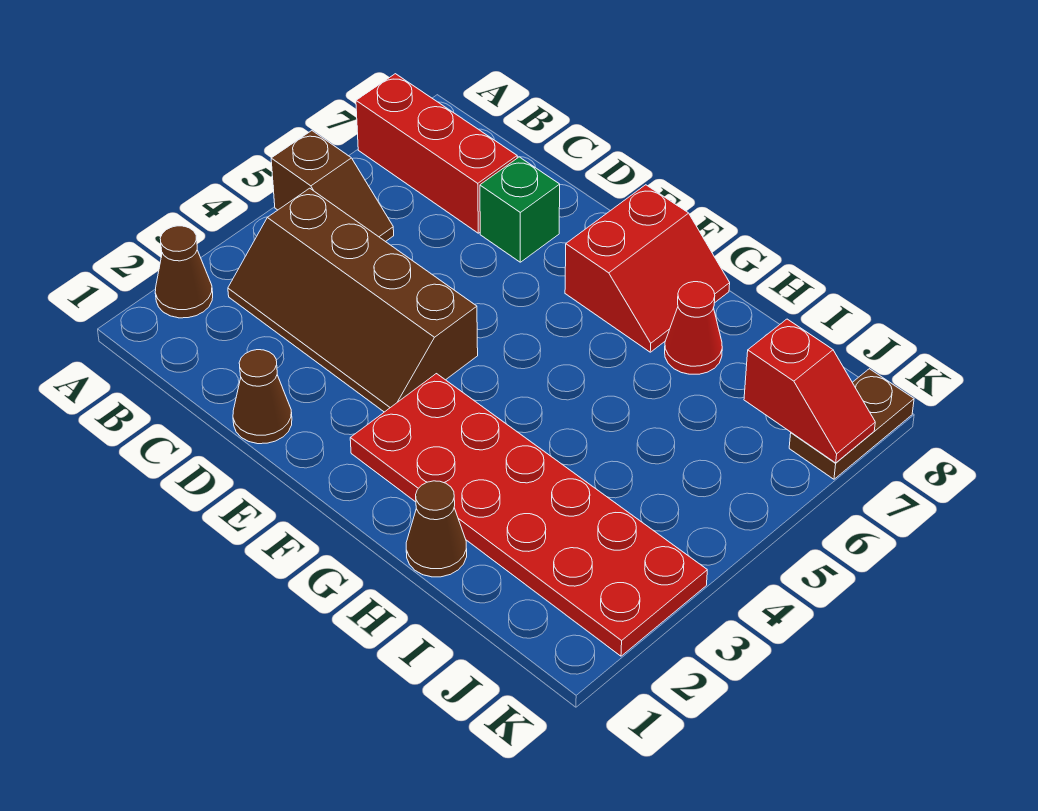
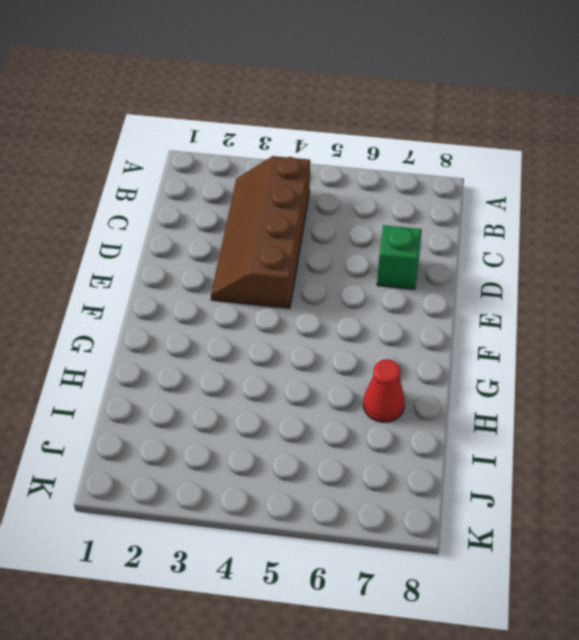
none -> brown cone A2 level 1
none -> brown slope A5:B5 level 1 top A
none -> red brick A7:C7 level 1

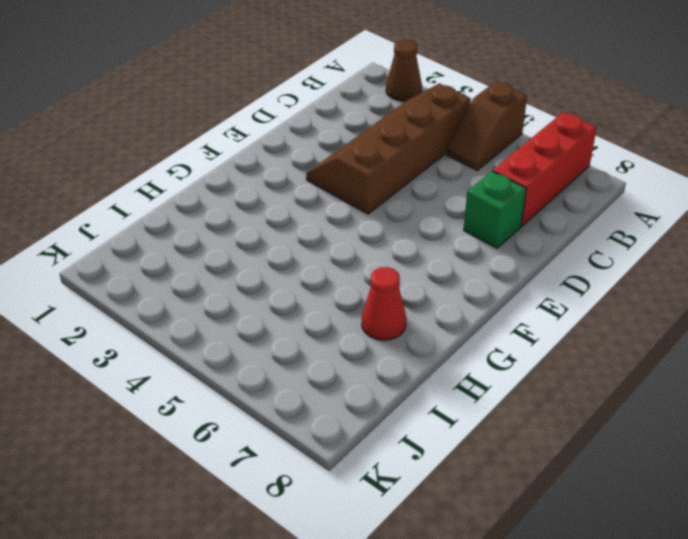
none -> brown cone D1 level 1
none -> red plate F2:K3 level 1
none -> red slope F7:G8 level 1 top F

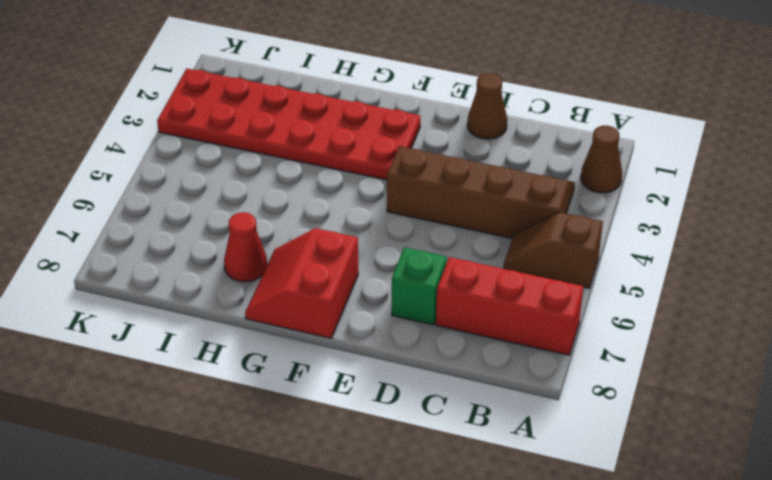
none -> brown cone H1 level 1
none -> brown plate K7:K8 level 1
none -> red slope J7:K7 level 2 top J

